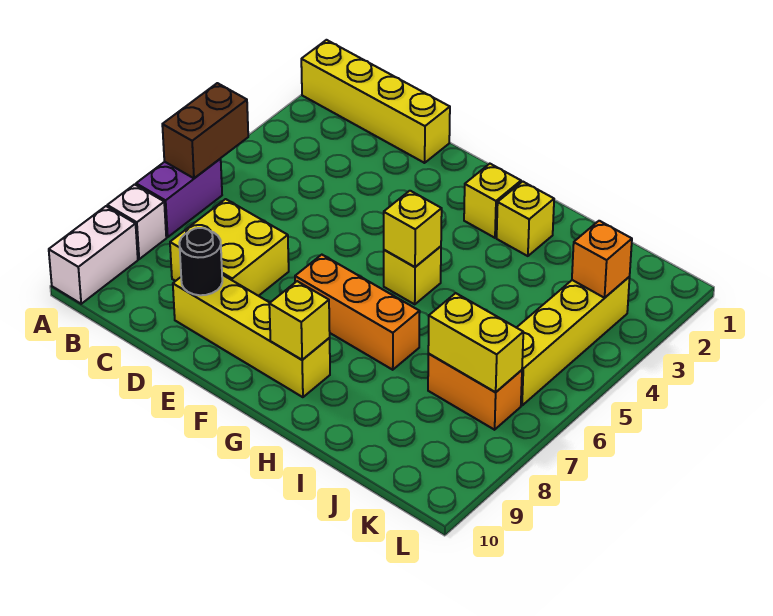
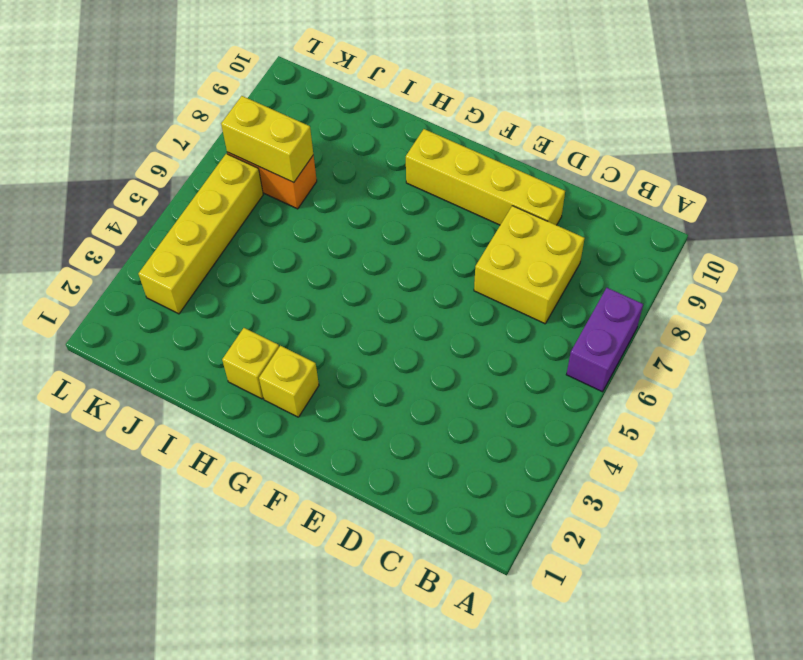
none -> yellow brick A1:D1 level 1
none -> white brick A8 level 1
none -> white brick A9:A10 level 1

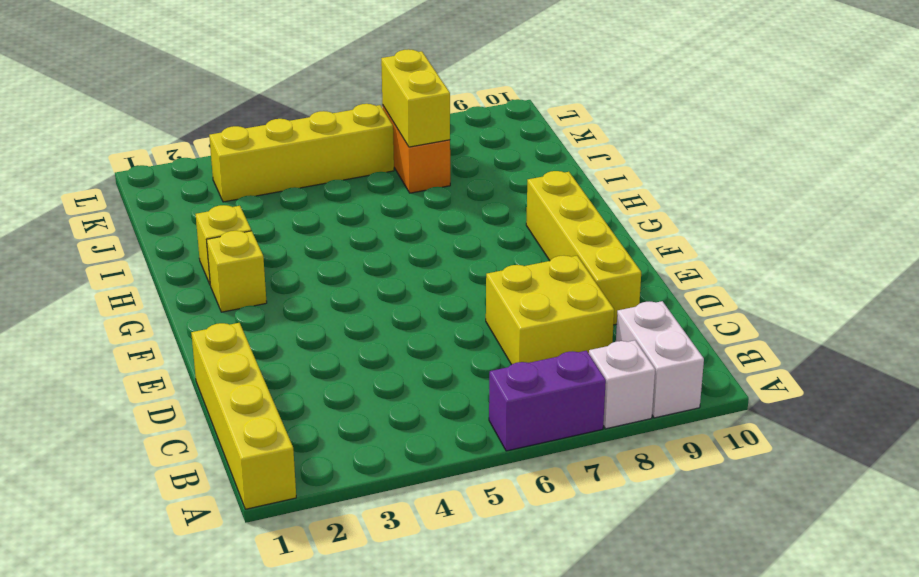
white brick A9:B9 level 1 -> white brick A9:A10 level 1
none -> orange brick F7:H7 level 1
none -> yellow brick G5 level 1
none -> brown brick A5:A6 level 2

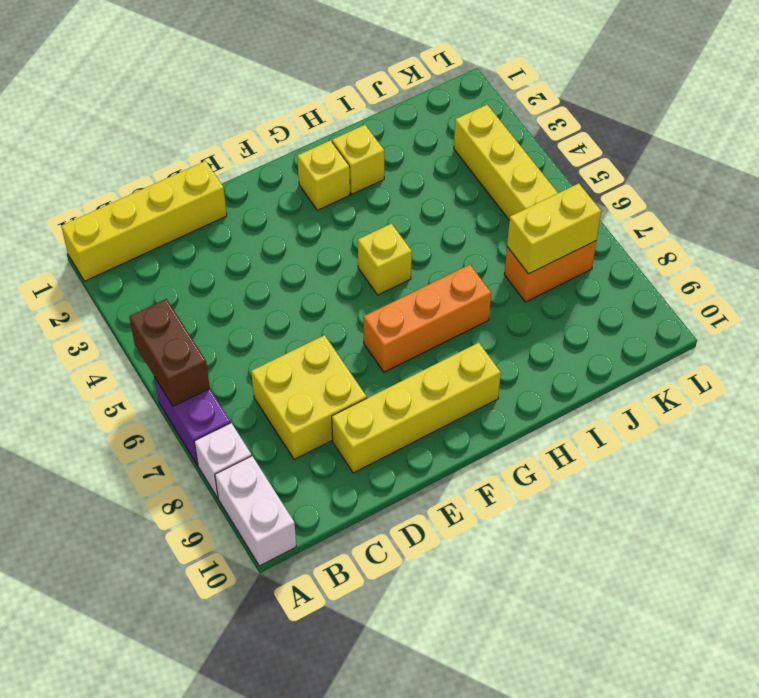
none -> black round brick D9 level 2
none -> yellow brick G5 level 2
none -> yellow brick G9 level 2

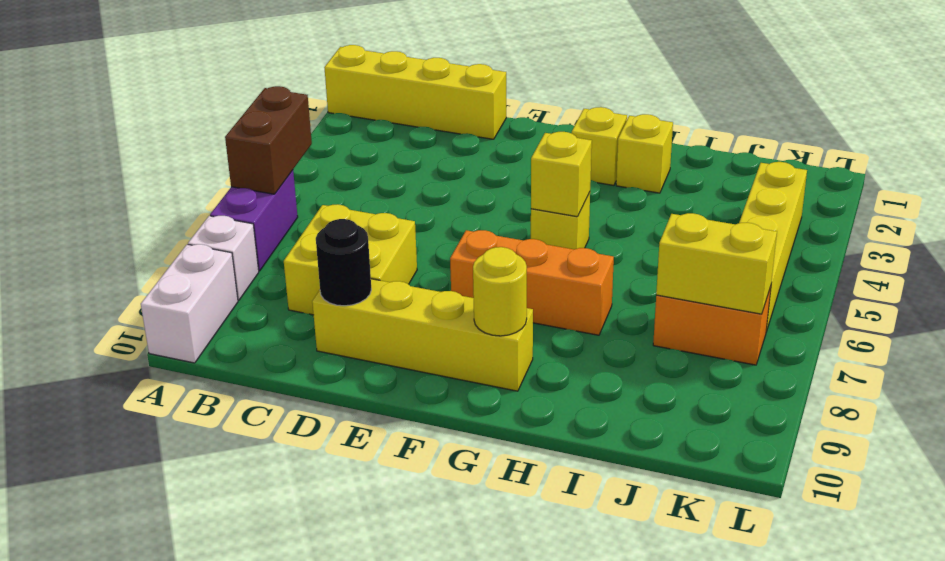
yellow round brick G9 level 2 -> yellow brick G9 level 2
none -> orange brick K3 level 2

